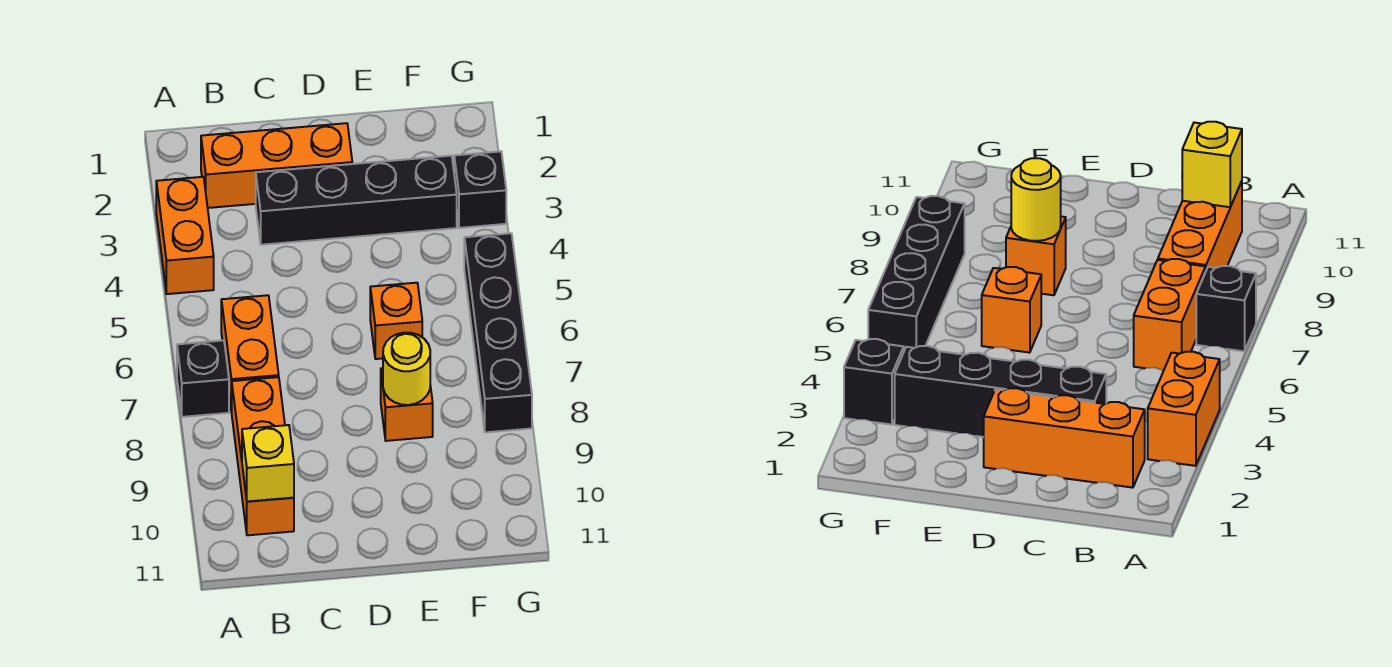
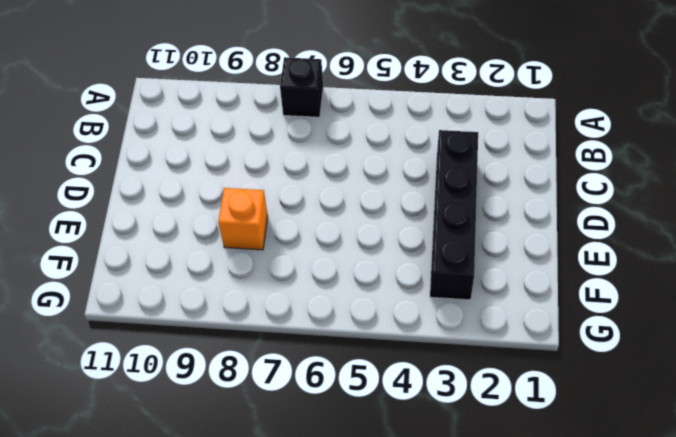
none -> orange brick A3:A4 level 1
none -> orange brick B2:D2 level 1
none -> orange brick B6:B7 level 1

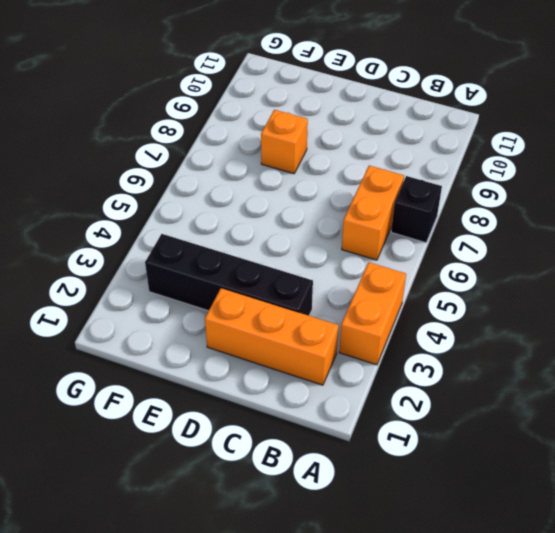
none -> orange brick B8:B10 level 1
none -> orange brick E6 level 1
none -> black brick G3 level 1

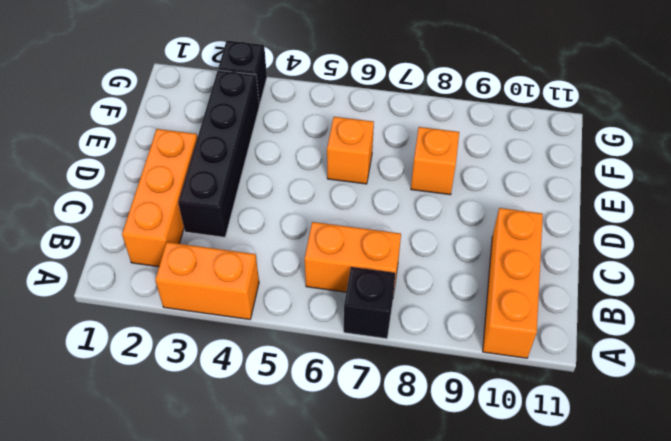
orange brick A10:C10 level 1 -> orange brick B8:B10 level 1
none -> black brick G5:G8 level 1
none -> yellow brick B10 level 2
none -> yellow round brick E8 level 2

